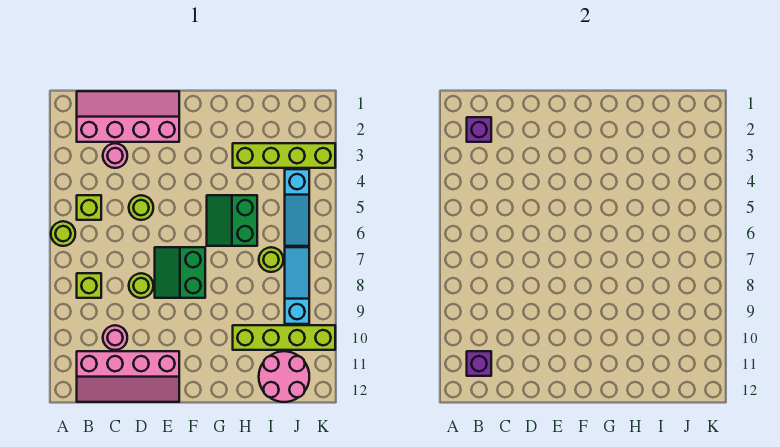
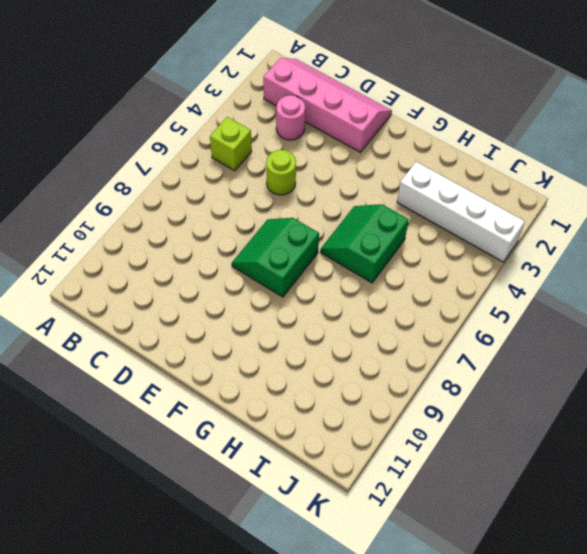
white brick H3:K3 level 1 -> lime brick H3:K3 level 1
none -> lime round brick A6 level 1
none -> lime brick B8 level 1
none -> pink slope B11:E12 level 1 top 11

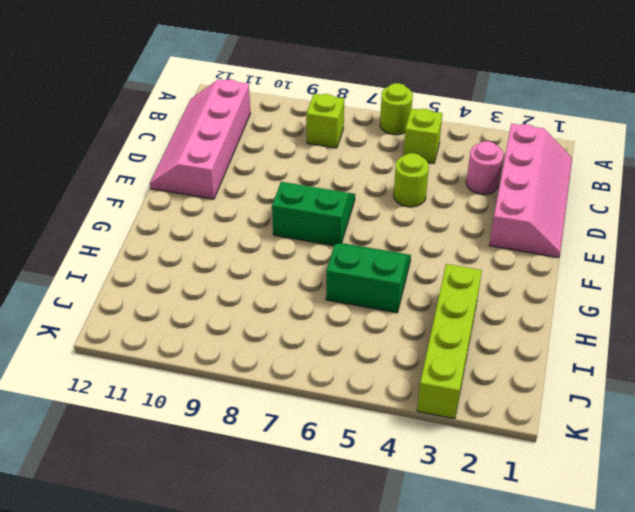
none -> pink round brick C10 level 1
none -> lime round brick D8 level 1
none -> lime brick H10:K10 level 1

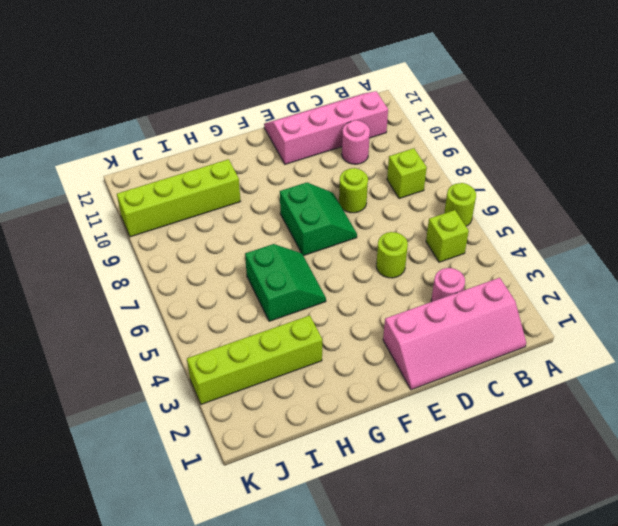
none -> lime round brick I7 level 1
none -> pink round brick I11:J12 level 1
none -> cyan slope J4:J6 level 1 top 4

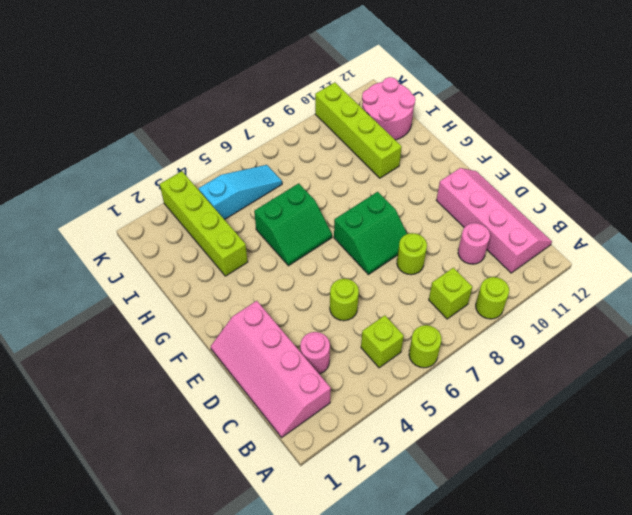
lime round brick A9 level 1 -> lime round brick I7 level 1
none -> cyan slope J7:J9 level 1 top 9
none -> purple brick B2 level 2
none -> purple brick B11 level 2

